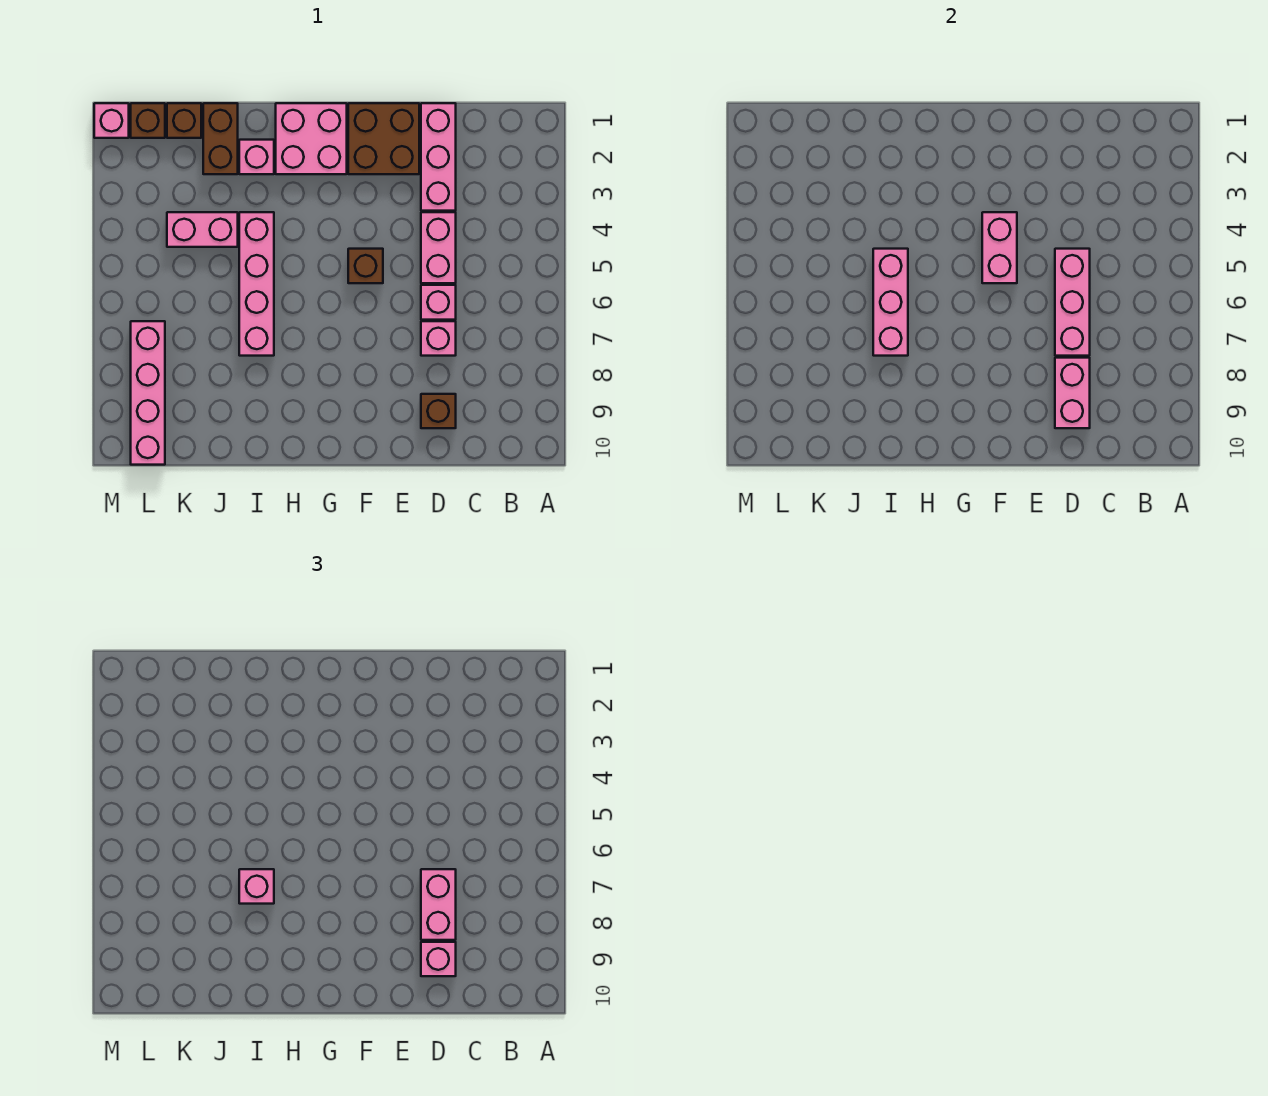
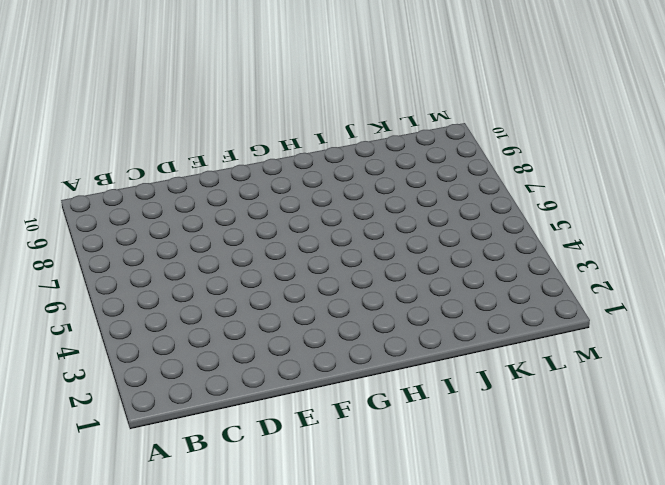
none -> pink brick D1:D3 level 1
none -> pink brick D4:D5 level 1
none -> pink brick D6 level 1

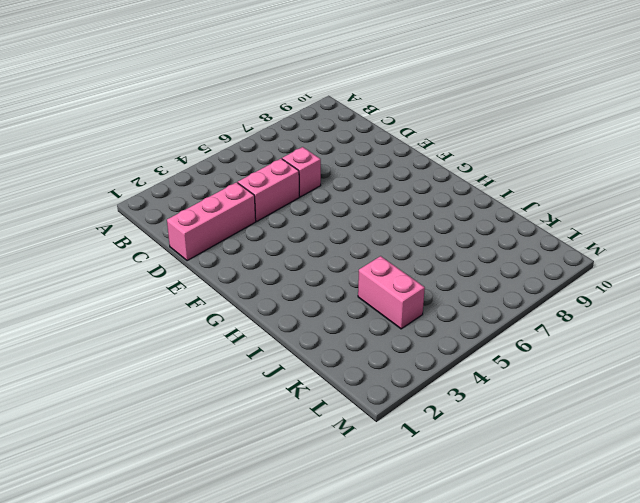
none -> pink brick D7 level 1
none -> brown brick D9 level 1
none -> brown brick E1:F2 level 1

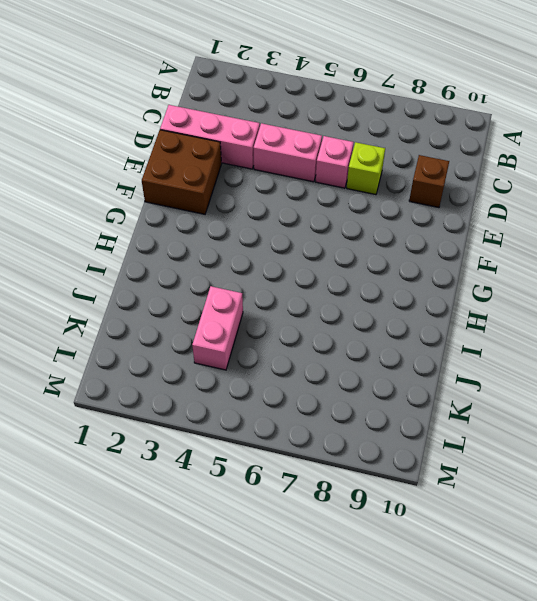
lime brick D7 level 1 -> pink brick D7 level 1
none -> brown brick F5 level 1
none -> pink brick G1:H2 level 1
none -> pink brick I2 level 1

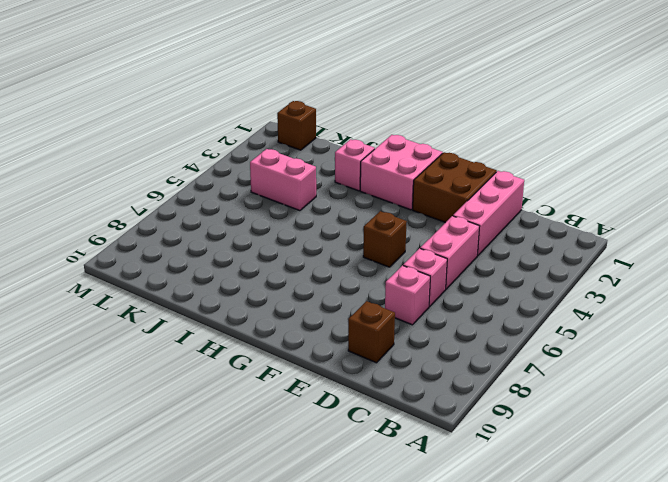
none -> pink brick I4:I7 level 1
none -> brown brick J1:J2 level 1
none -> brown brick K1 level 1

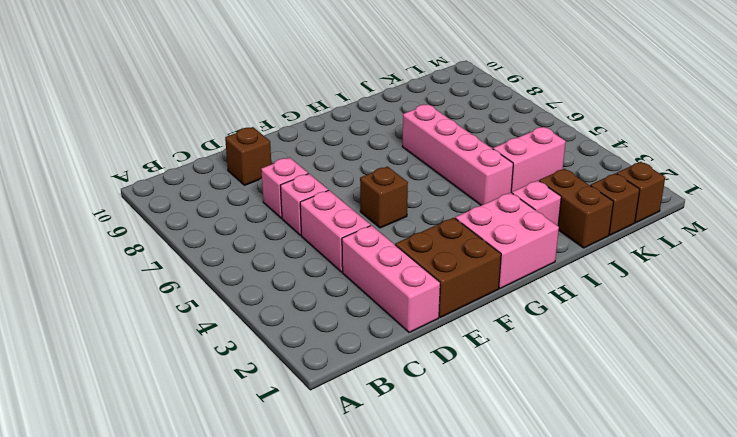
none -> pink brick L7:L10 level 1
none -> pink brick M1 level 1
none -> pink brick D5:D7 level 2

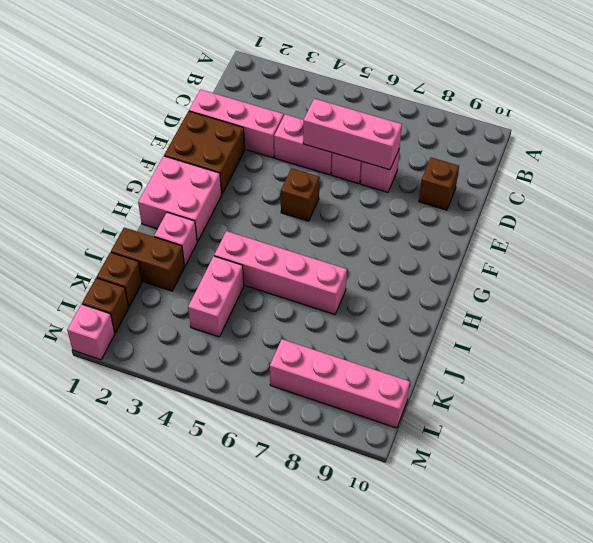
none -> pink brick D8:D9 level 2
none -> pink brick F4:F5 level 2
none -> pink brick I5:I7 level 2

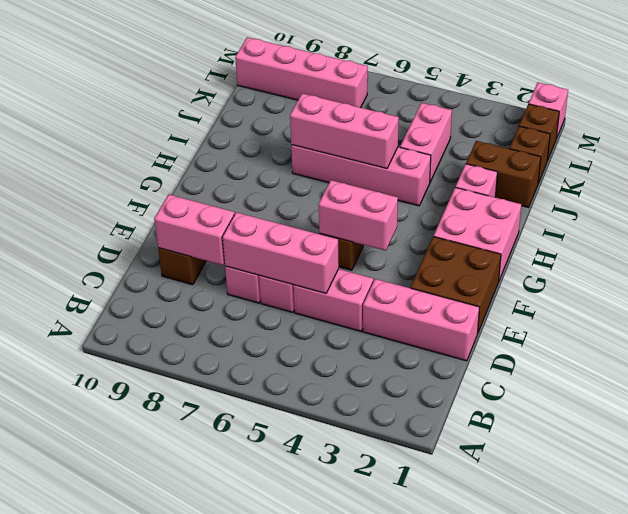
none -> pink brick D7:D8 level 3
none -> pink brick D9 level 3
none -> pink brick I7 level 3

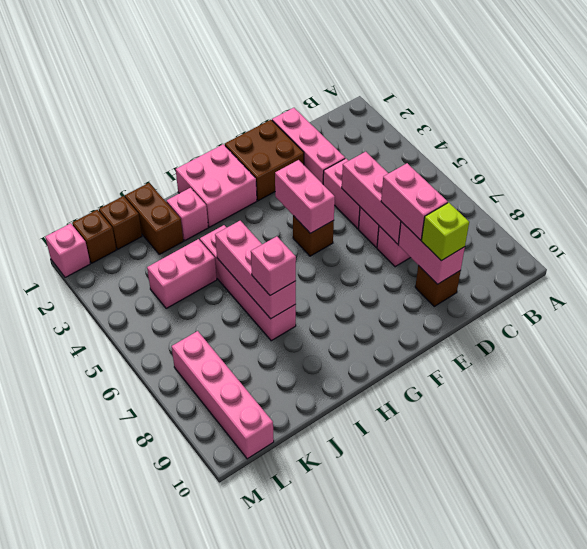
lime brick D9 level 3 -> pink brick D9 level 3

